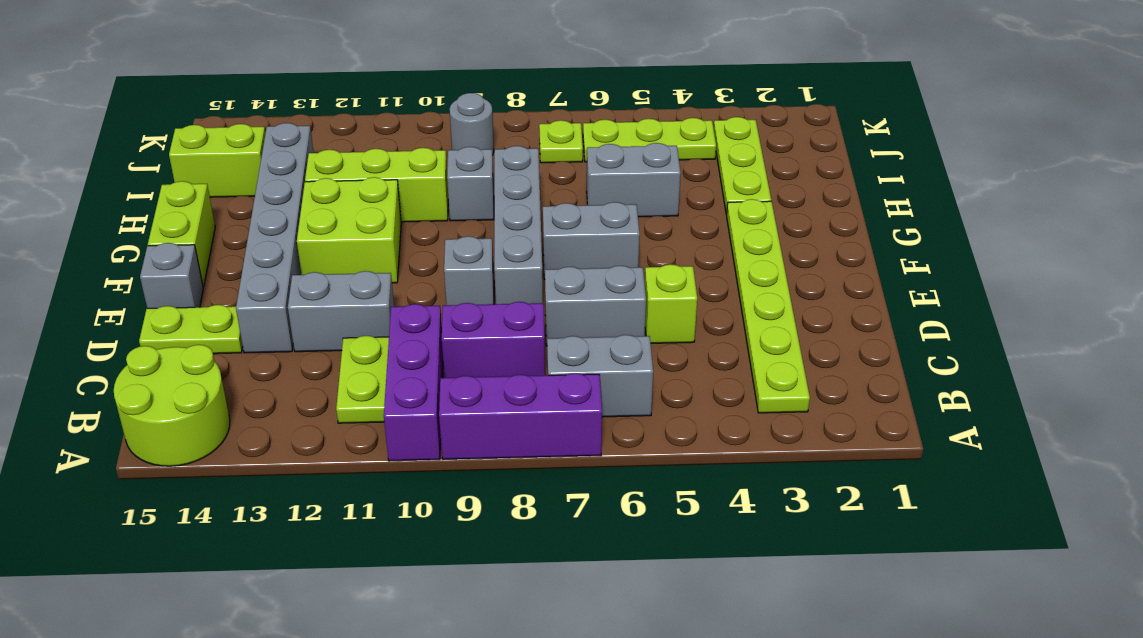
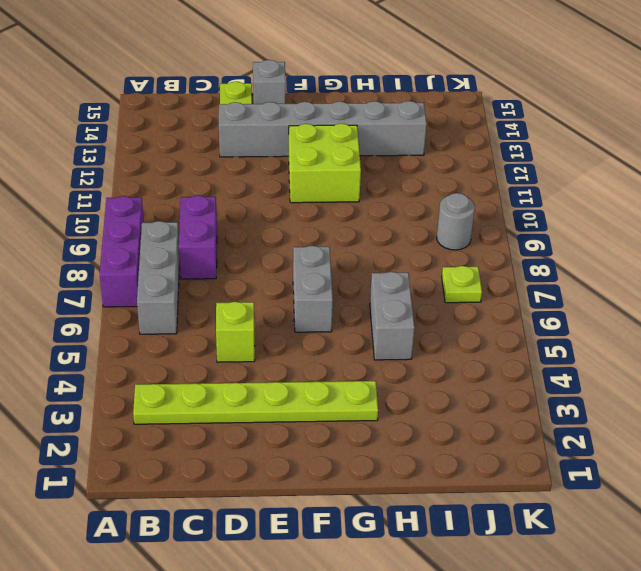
grey brick B6:B8 level 1 -> grey brick B6:B7 level 1
none -> purple brick A10:C10 level 1
none -> lime round brick A14:B15 level 1
none -> lime plate B11:C11 level 1

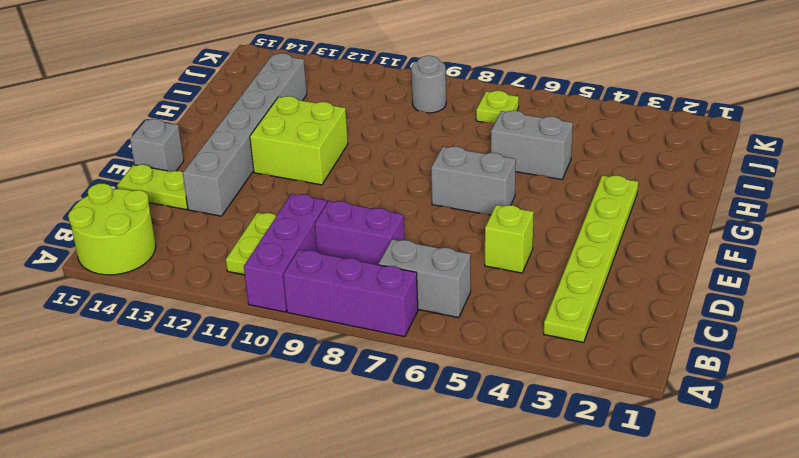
none -> grey brick D6:D7 level 1
none -> grey brick D11:D12 level 1
none -> grey brick E8:H8 level 1

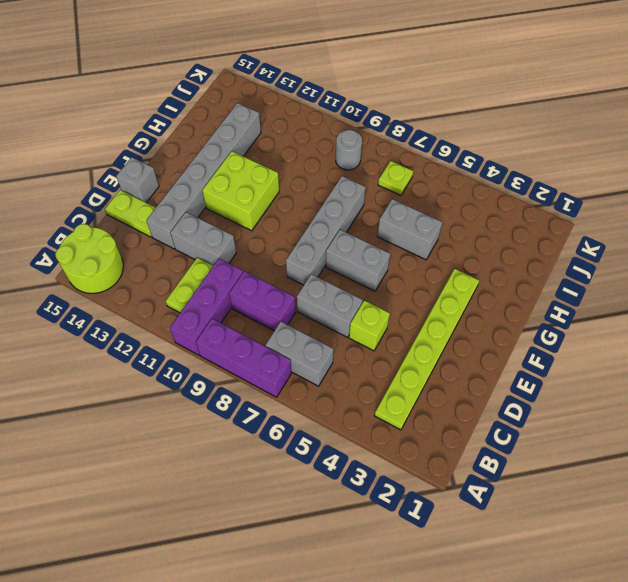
none -> grey brick E9 level 1
none -> lime brick F15:G15 level 1
none -> lime plate H3:J3 level 1

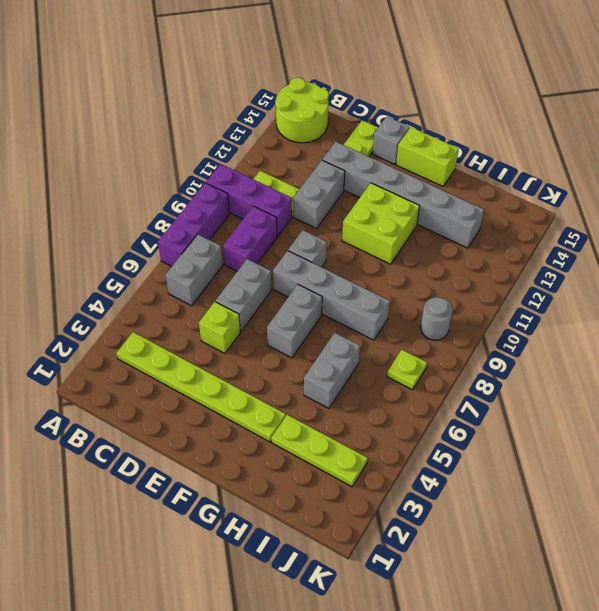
none -> grey brick H9 level 1
none -> lime brick H10:H12 level 1
none -> lime brick I14:I15 level 1

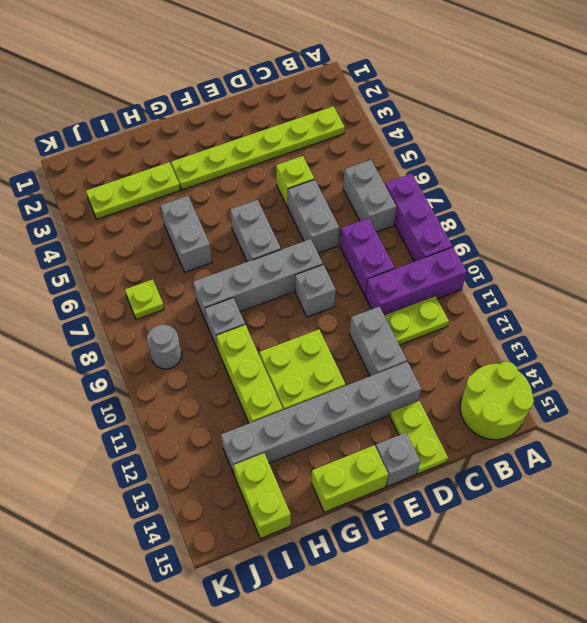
none -> lime plate J4:J6 level 1

